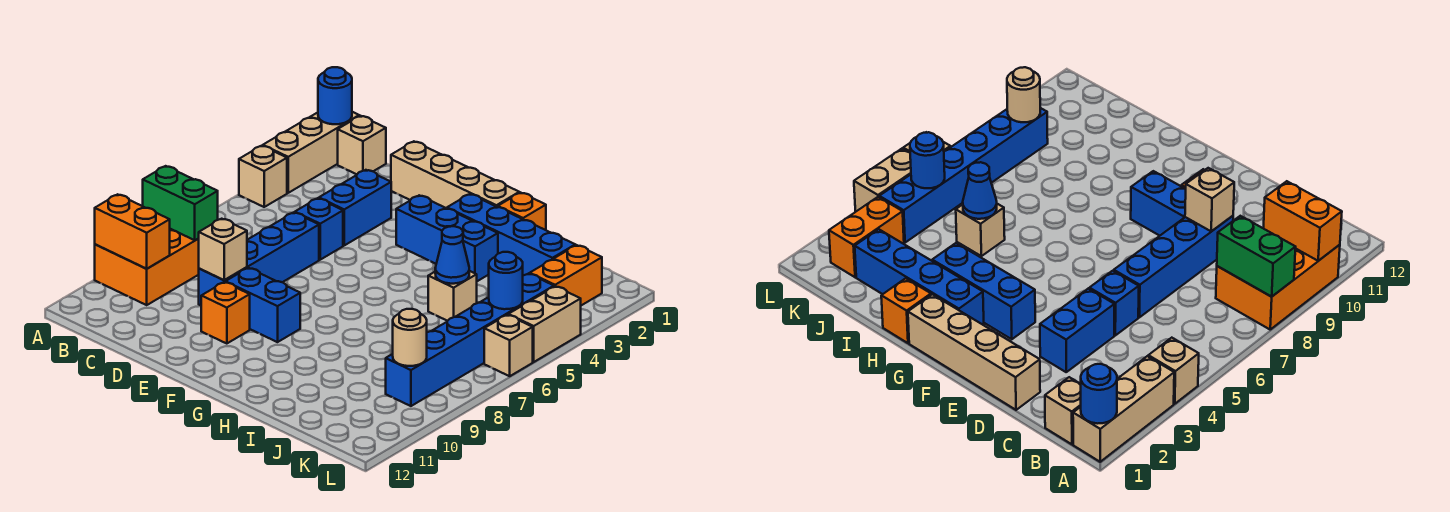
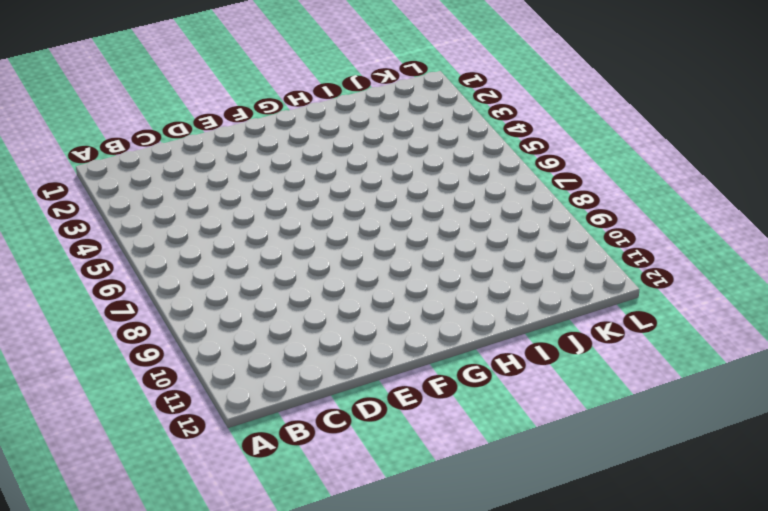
none -> tan brick A1:A3 level 1
none -> tan brick A4 level 1
none -> orange brick A8:B10 level 1

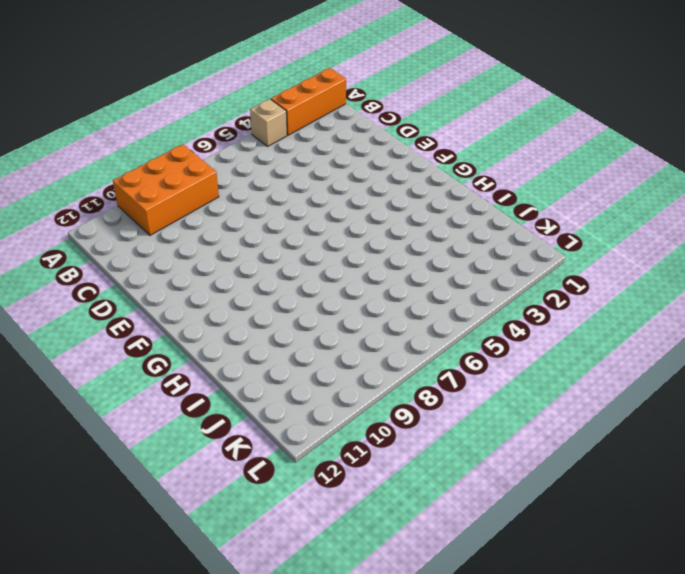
orange brick A1:A3 level 1 -> tan brick A1:A3 level 1
none -> tan brick B1 level 1
none -> tan brick D1:G1 level 1
none -> blue brick D3:D4 level 1

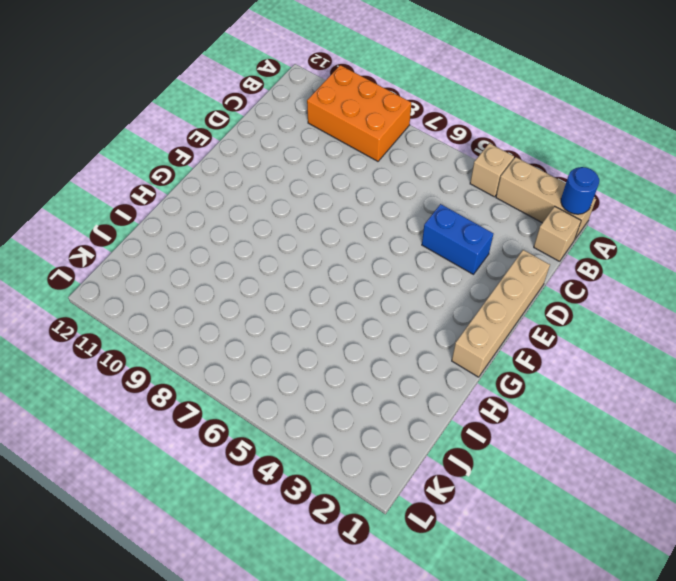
none -> blue brick D5 level 1
none -> blue brick D6:D9 level 1
none -> blue brick E9:F9 level 1

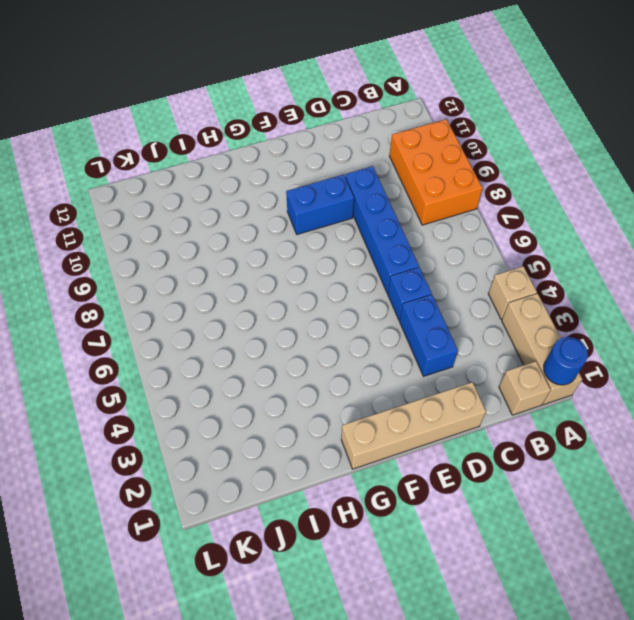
none -> orange brick E10 level 1
none -> blue brick F3:H3 level 1
none -> blue brick G2:J2 level 1

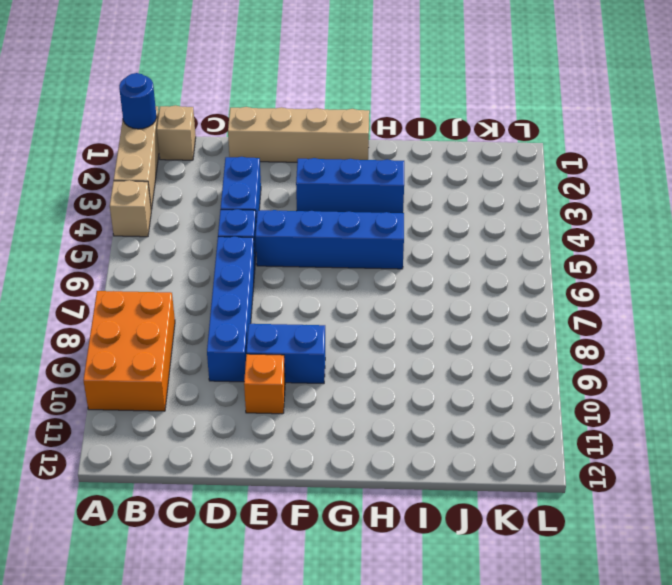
blue brick E5:H5 level 1 -> blue brick G2:J2 level 1
none -> orange brick H1 level 1
none -> tan brick I5 level 1
none -> orange brick K2:K3 level 1

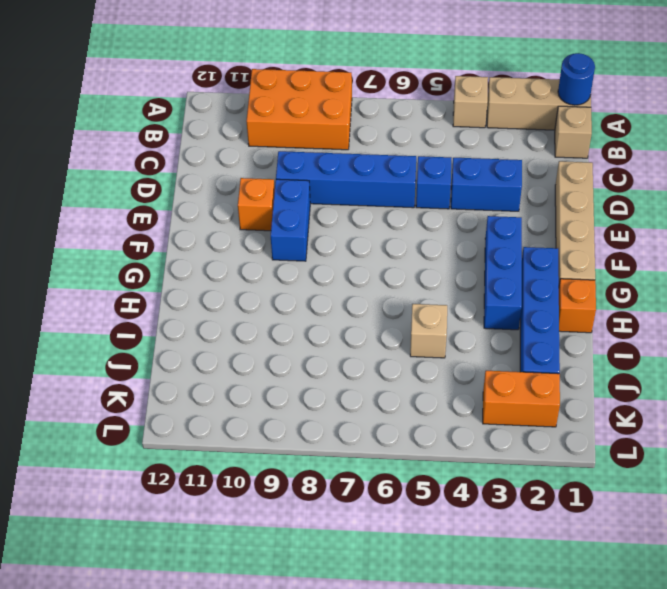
none -> blue brick K4:K9 level 1
none -> tan brick L4:L5 level 1
none -> tan brick L6 level 1

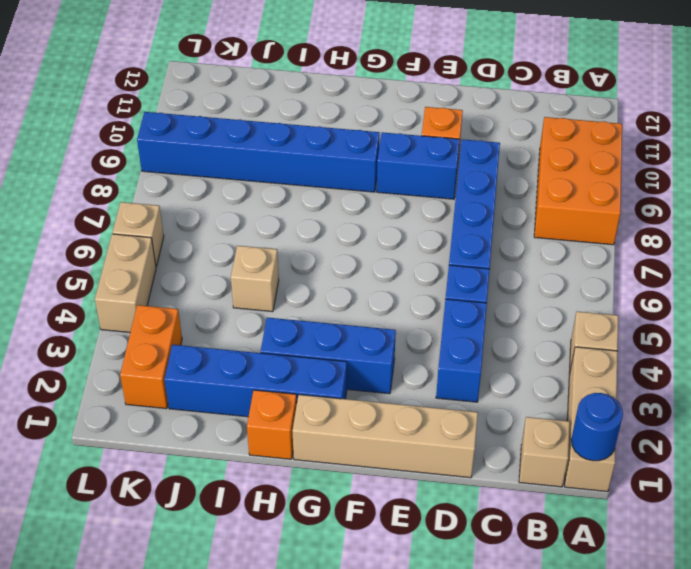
blue brick G9:L9 level 1 -> blue brick K4:K9 level 1
none -> green brick A8:B8 level 2
none -> orange brick A10:B10 level 2
none -> tan brick D9 level 2

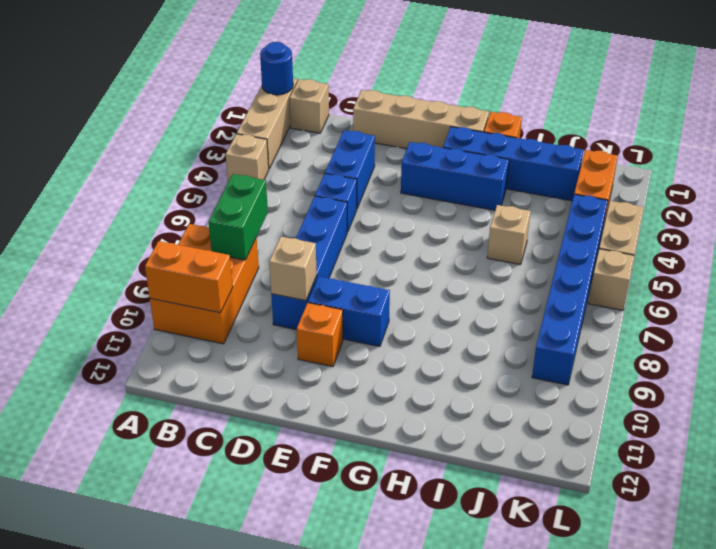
green brick B7:B8 level 2 -> green brick A8:B8 level 2
none -> blue cone I5 level 2
none -> blue round brick K5 level 2
none -> tan round brick K9 level 2

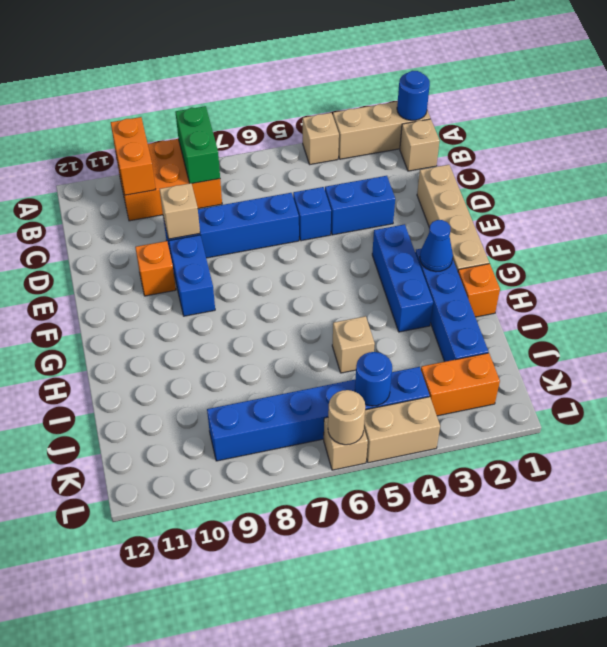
blue cone G2 level 2 -> blue cone I5 level 2
tan round brick L6 level 2 -> tan round brick K9 level 2

